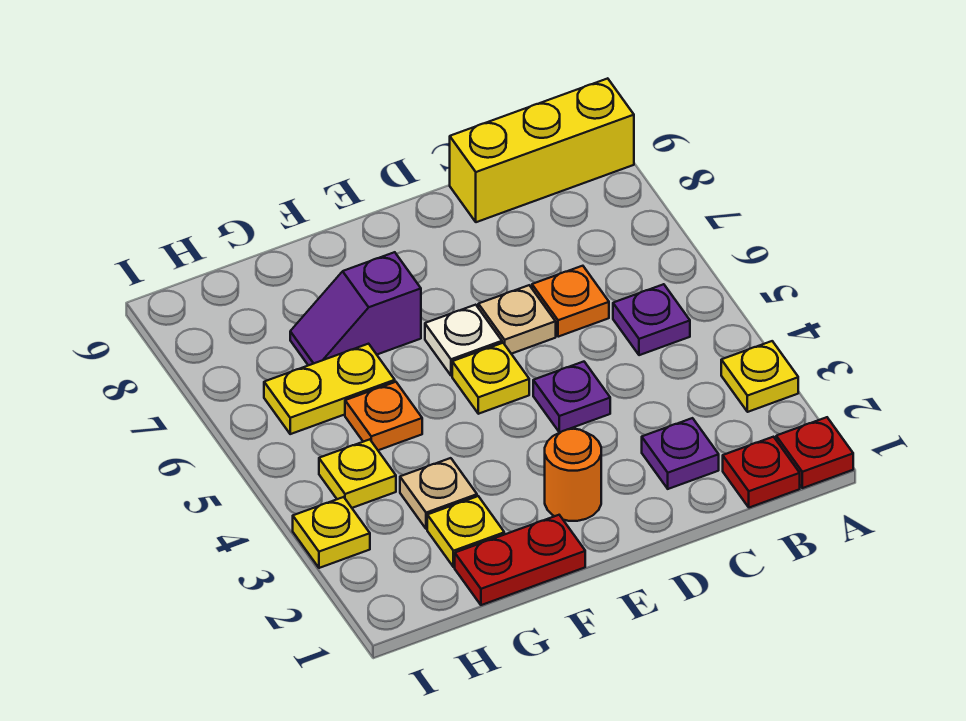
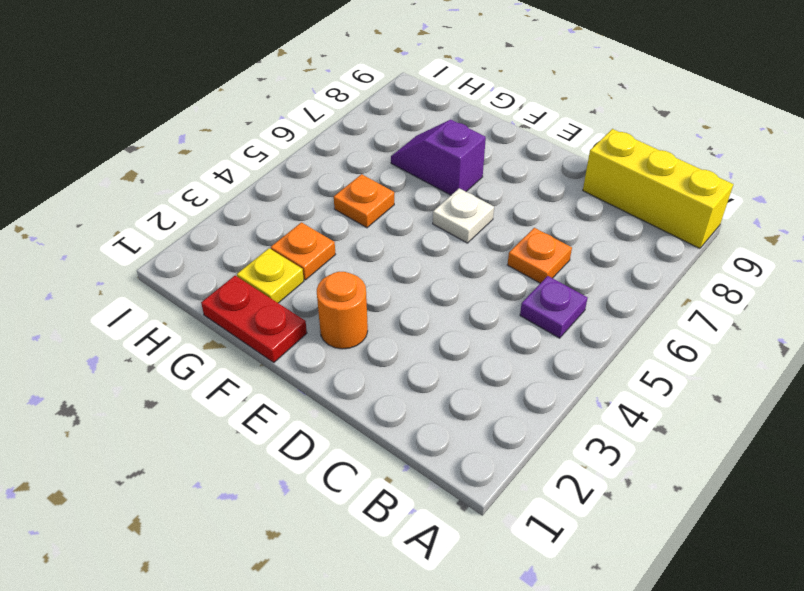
orange plate G3 level 1 -> tan plate G3 level 1
none -> red plate A1 level 1
none -> yellow plate A3 level 1
none -> red plate B1 level 1

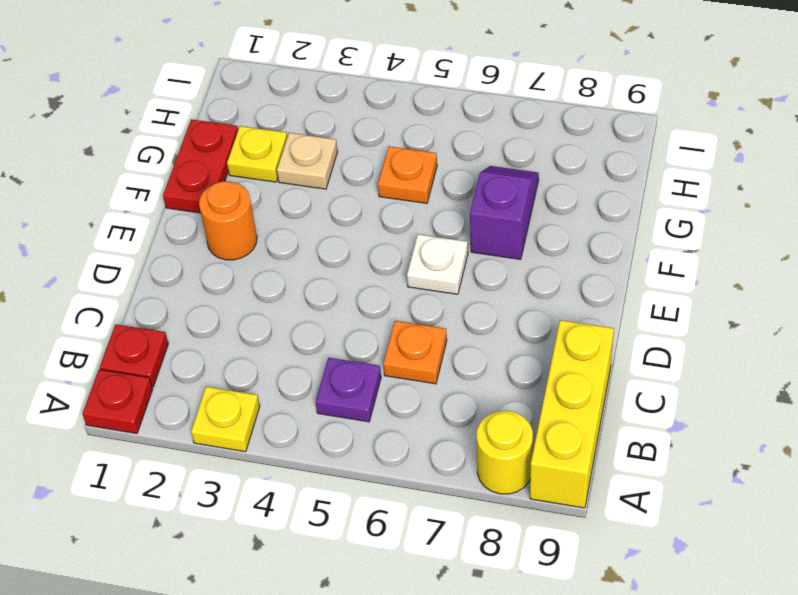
yellow round brick A8 level 1 -> none
none -> purple plate C2 level 1
none -> purple plate D4 level 1
none -> tan plate D6 level 1

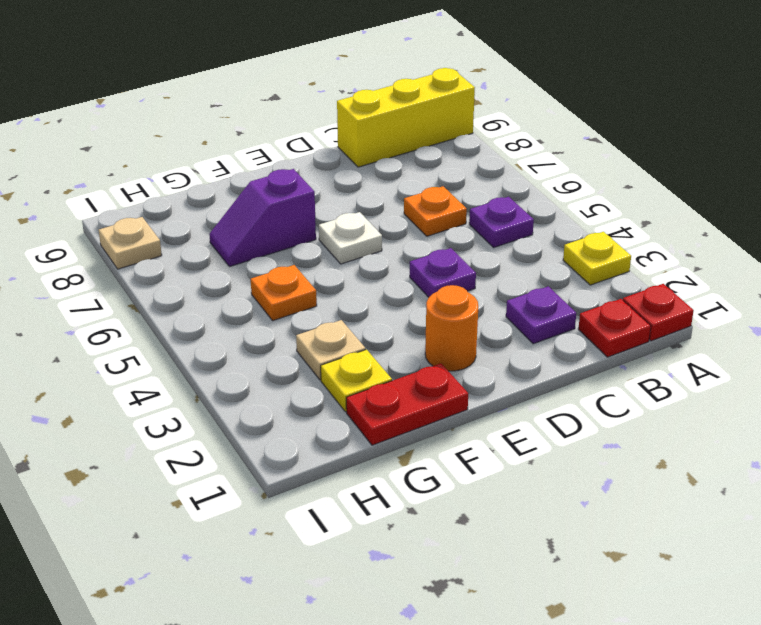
tan plate I8 level 1 -> tan plate D6 level 1
none -> yellow plate E5 level 1
none -> yellow plate G6:H6 level 1
none -> yellow plate H4 level 1

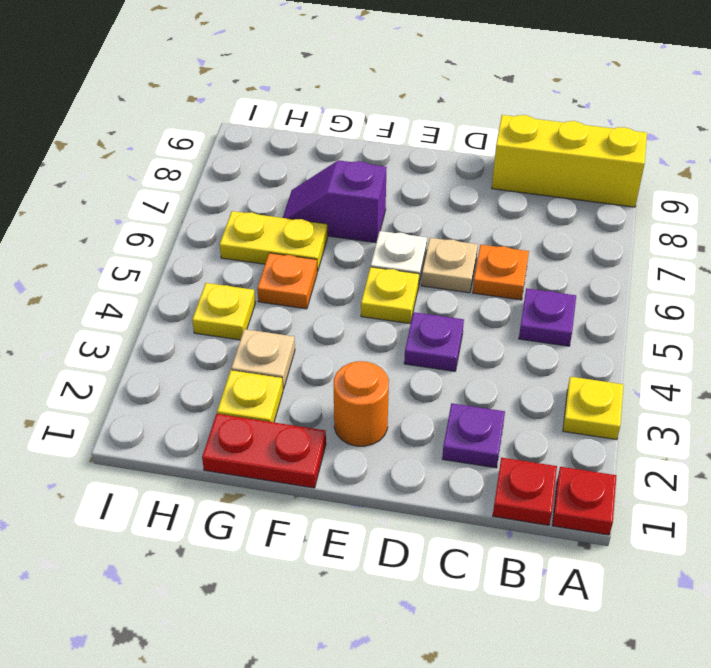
none -> yellow plate I3 level 1

